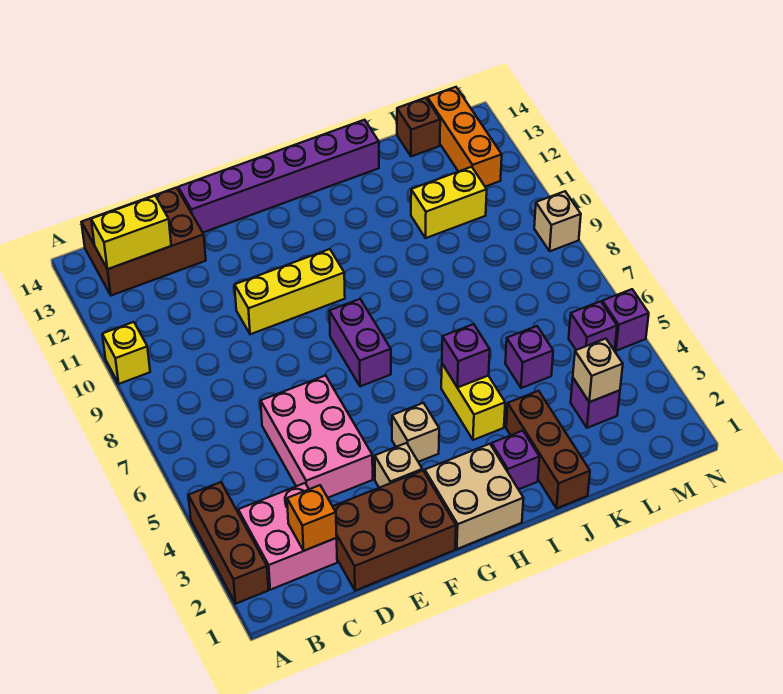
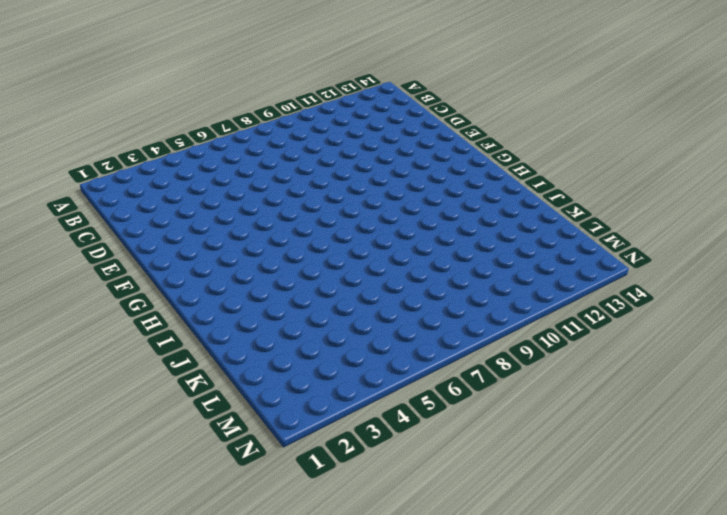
none -> brown brick A2:A4 level 1
none -> yellow brick A10 level 1
none -> pink brick B2:C3 level 1

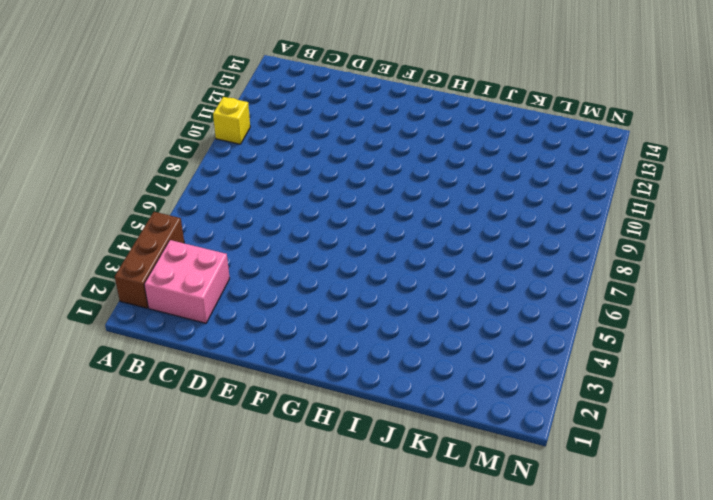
none -> brown brick B13:D14 level 1
none -> brown brick D1:F2 level 1
none -> pink brick D4:E6 level 1

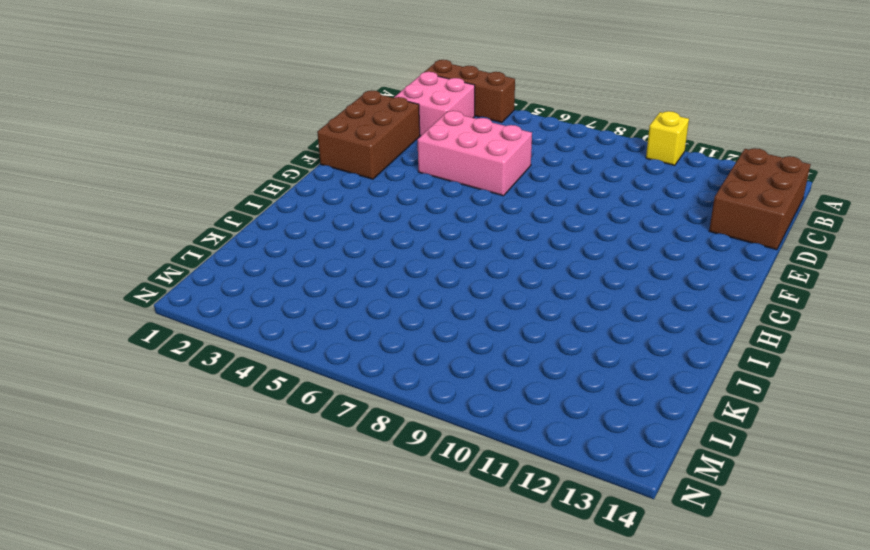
none -> yellow brick E10:G10 level 1
none -> purple brick E14:J14 level 1
none -> tan brick F3 level 1

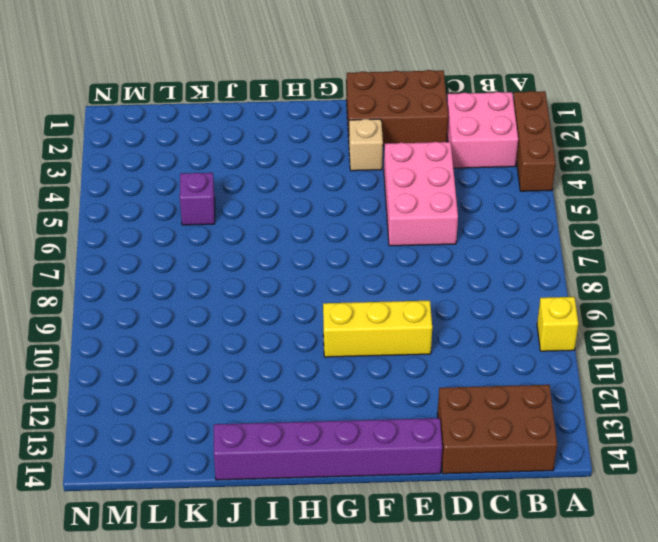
none -> tan brick G1:H2 level 1
none -> tan brick G4 level 1
none -> purple brick G7:G8 level 1

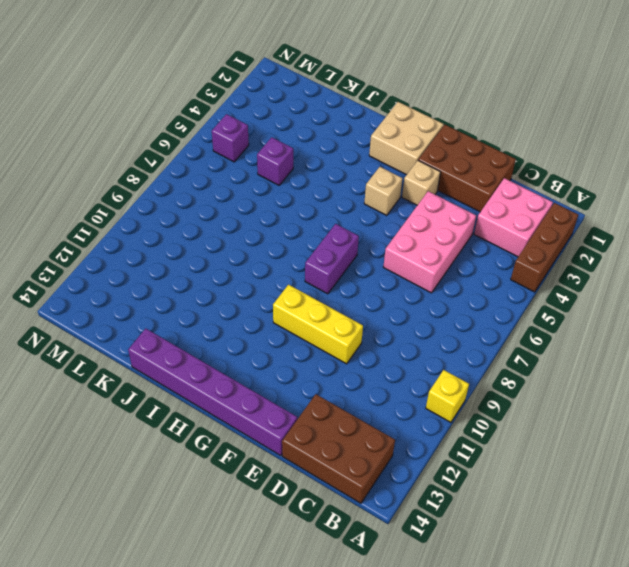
none -> purple brick I2 level 1
none -> yellow brick I4:I5 level 1
none -> brown brick J1:J3 level 1

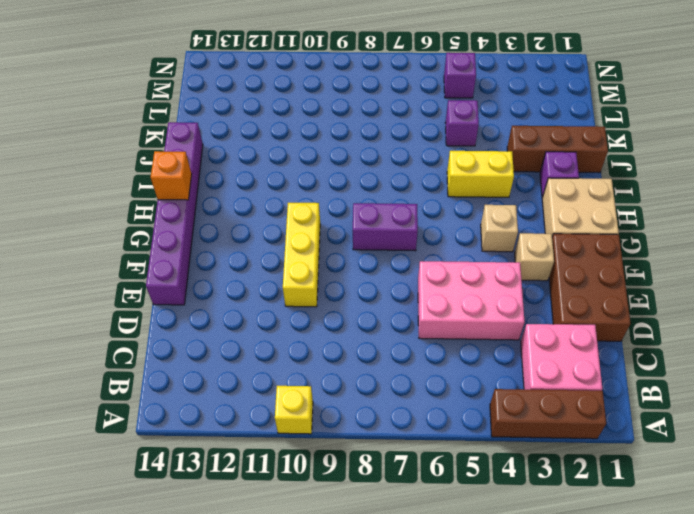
orange brick H14 level 2 -> orange brick C2 level 2
none -> brown brick B13:D14 level 1
none -> yellow brick K11:L11 level 1
none -> purple brick L3 level 1

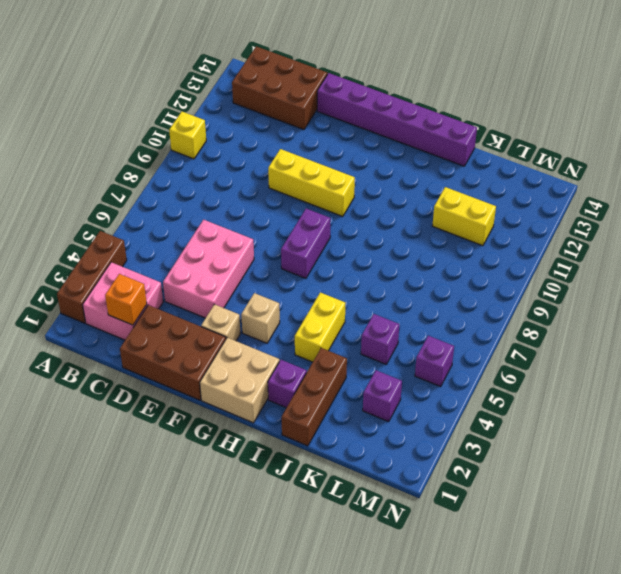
none -> brown brick L14 level 1
none -> orange brick M12:M14 level 1
none -> purple brick N5 level 1

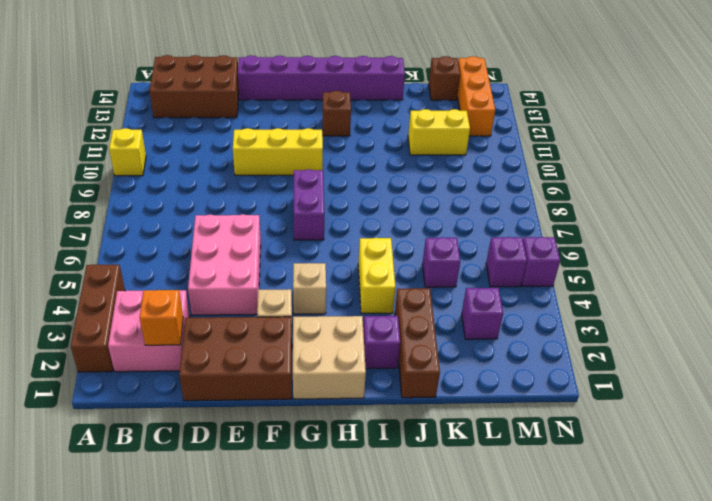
brown brick H12 level 1 -> none
none -> tan brick N9 level 1
none -> yellow brick B13:C13 level 2
none -> purple brick I5 level 2

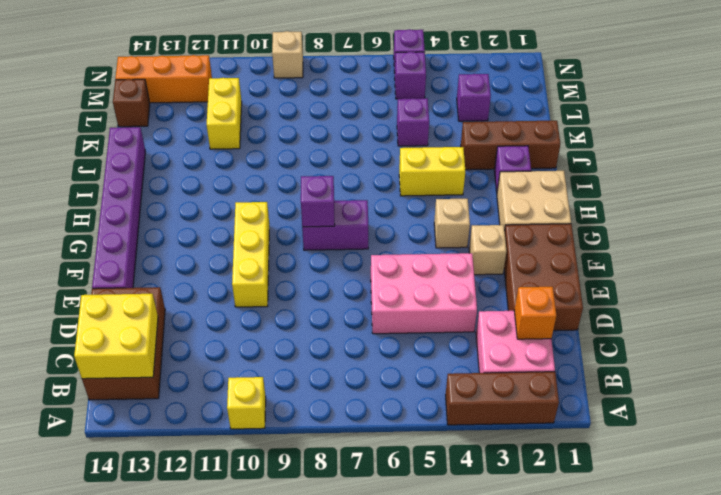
yellow brick B13:C14 level 2 -> yellow brick B13:C13 level 2
purple brick G8 level 2 -> purple brick I5 level 2
none -> tan brick L3 level 2

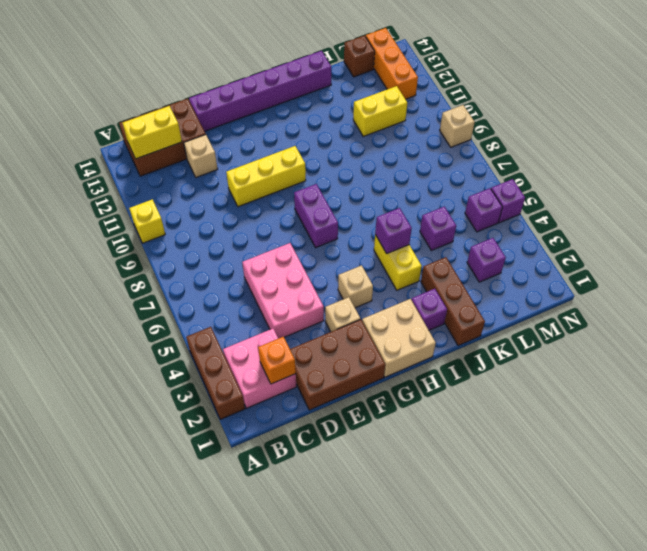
tan brick D12 level 1 -> tan brick L3 level 2

